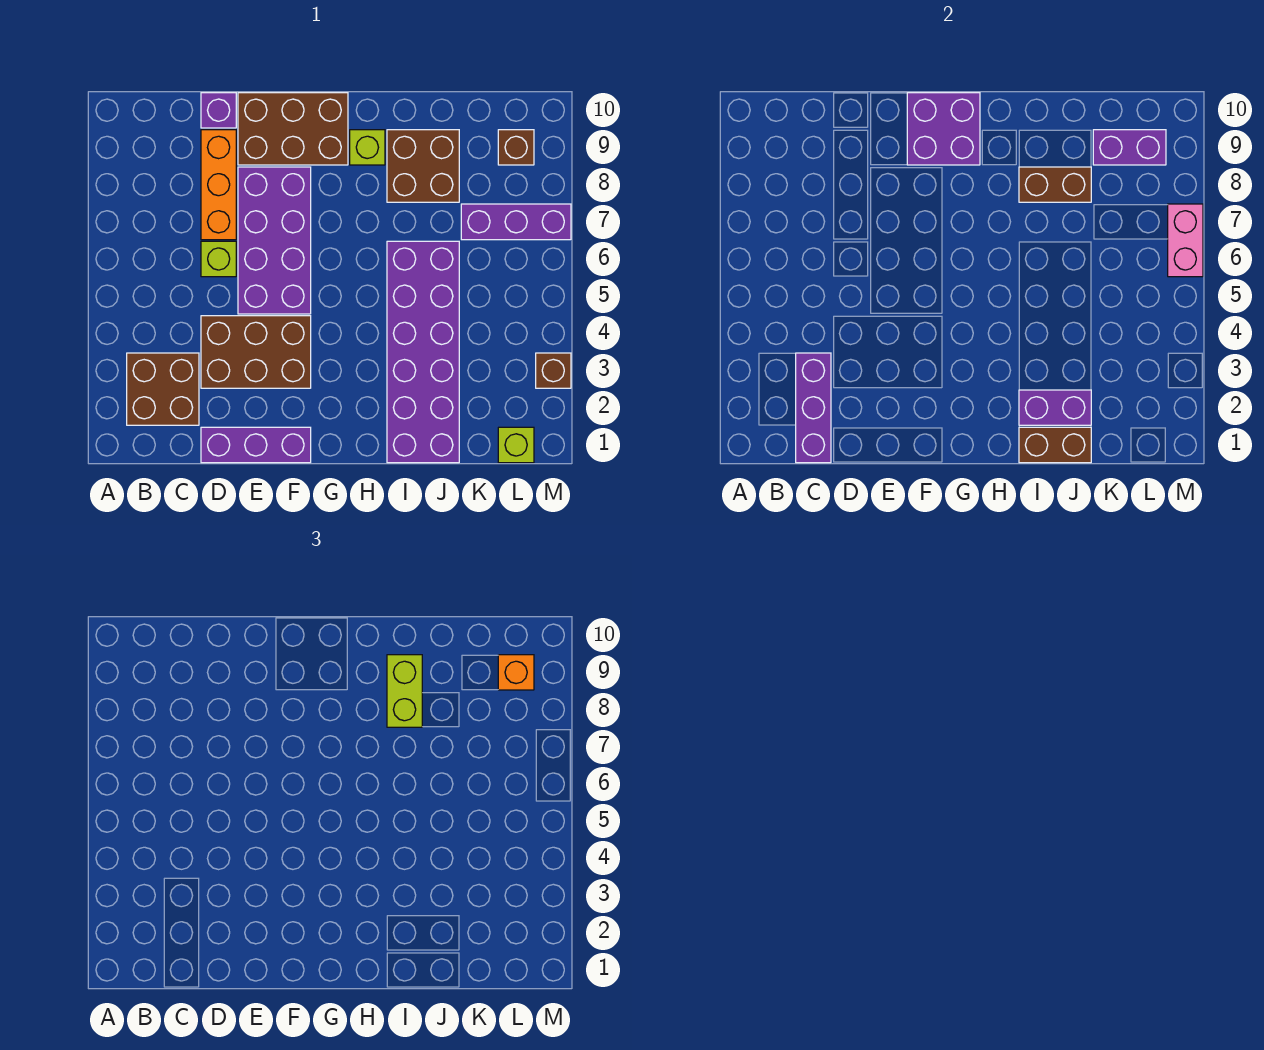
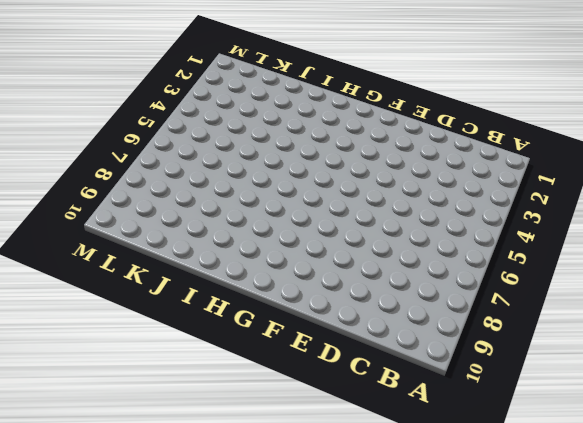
none -> brown brick B2:C3 level 1
none -> purple brick D1:F1 level 1
none -> brown brick D3:F4 level 1

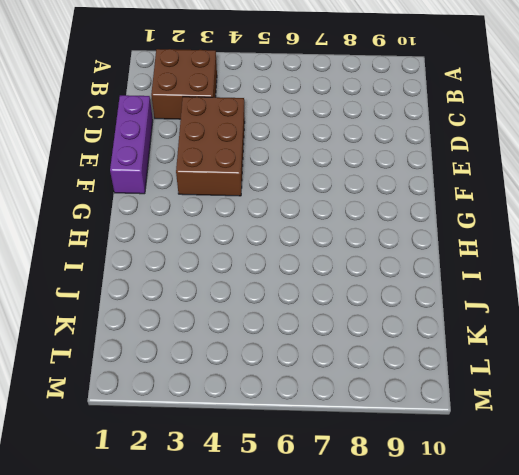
none -> lime brick D6 level 1
none -> orange brick D7:D9 level 1
none -> purple brick D10 level 1

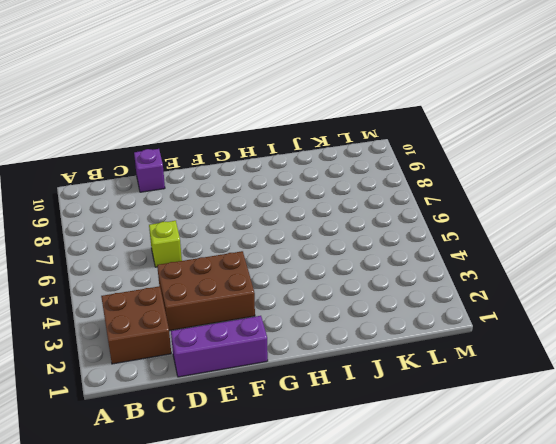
none -> orange brick D7:D9 level 1
none -> purple brick E5:F8 level 1
none -> brown brick E9:G10 level 1

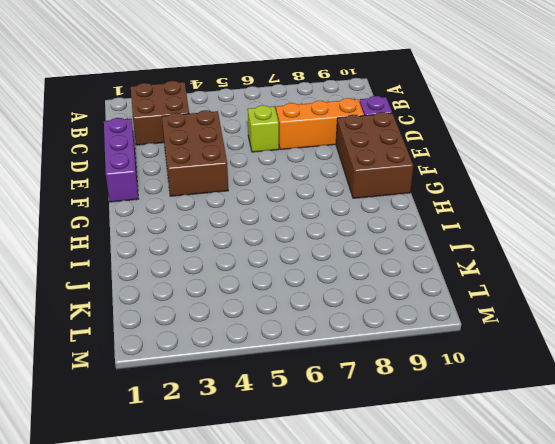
none -> purple brick E5:F8 level 1
none -> lime brick H9 level 1
none -> purple brick I1:J6 level 1

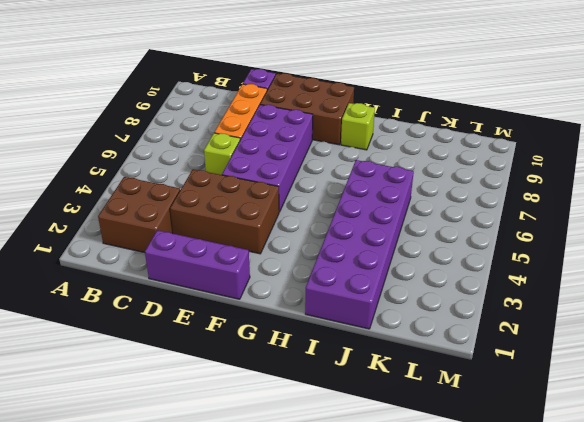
none -> brown brick I8:J9 level 1
none -> purple brick K7:M7 level 1
none -> lime brick L1 level 1

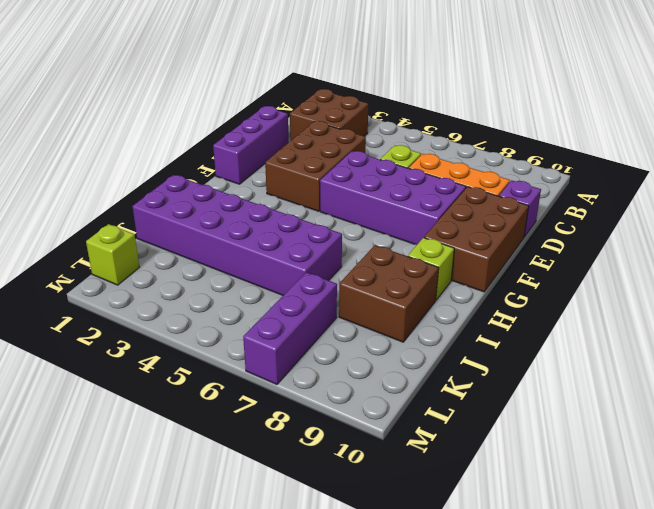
none -> brown brick L9 level 1
none -> brown brick M3 level 1
none -> purple brick C1:C3 level 2

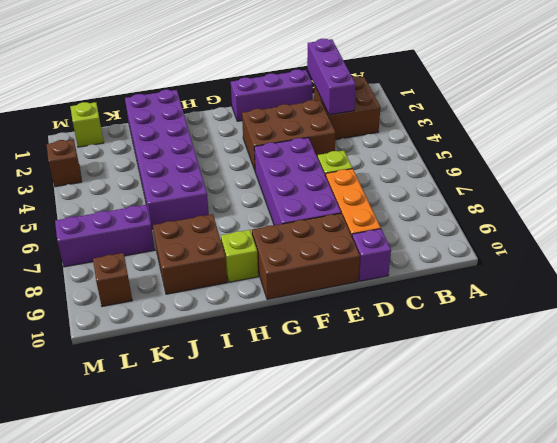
none -> purple brick F9:G10 level 2
none -> brown brick I1:J1 level 2
none -> purple brick I2:J2 level 2

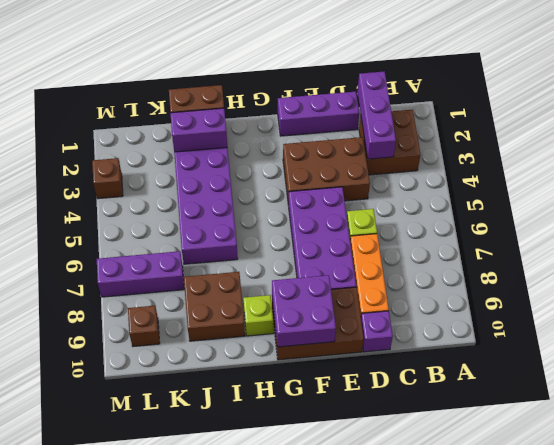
none -> lime brick L1 level 1
none -> brown brick I8:J8 level 2
none -> purple brick K9:L9 level 2

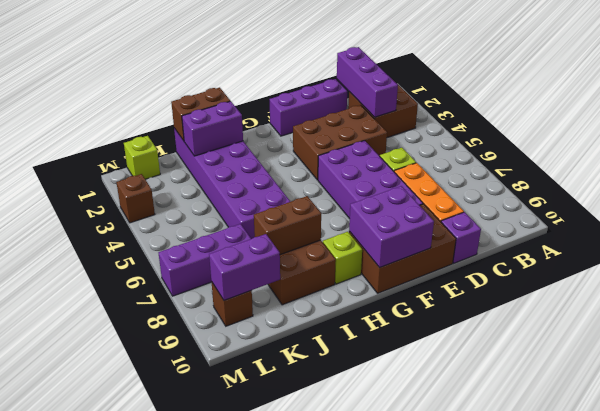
none -> pink brick M6:M7 level 2
none -> lime brick I8:I9 level 3
none -> orange brick L9 level 3

